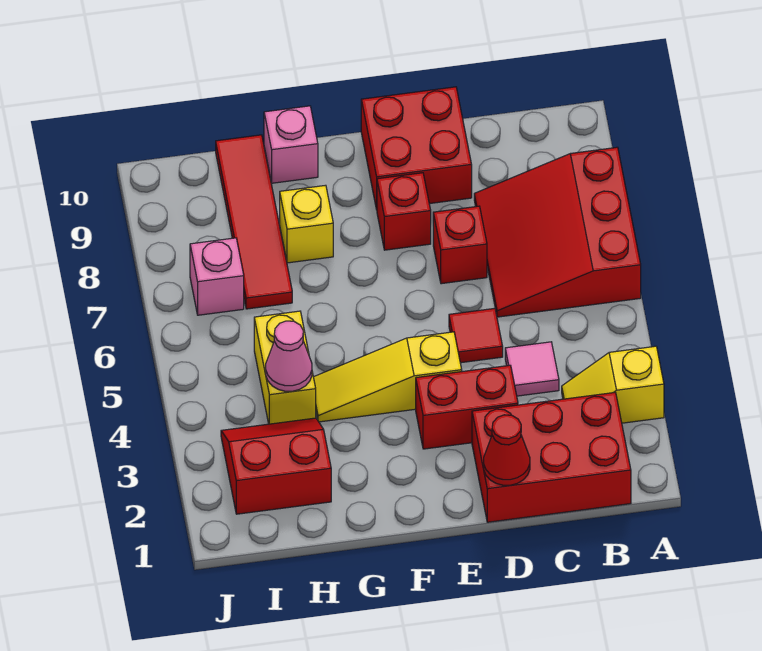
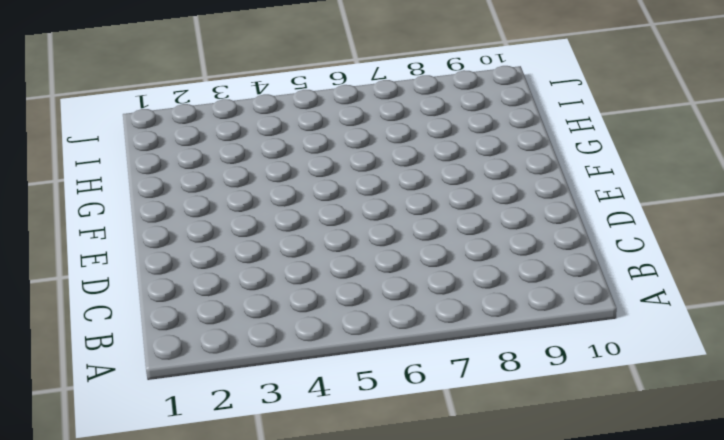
none -> yellow slope A3:B3 level 1 top A
none -> red slope A6:C8 level 1 top A
none -> red brick B1:D2 level 1

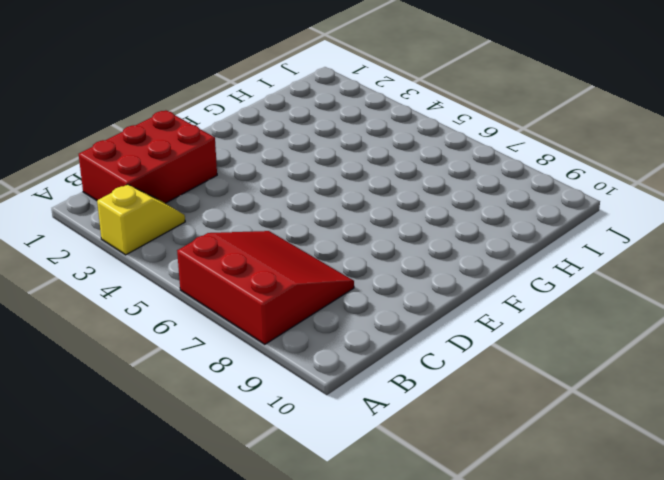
none -> pink tile C4 level 1
none -> red brick D3:E3 level 1
none -> red tile D5 level 1

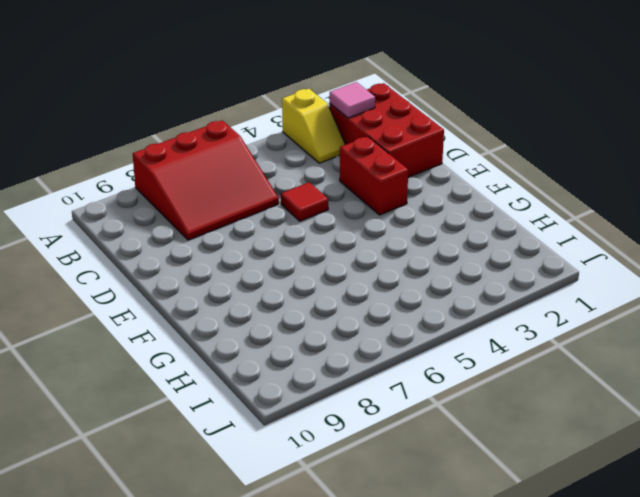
pink tile B2 level 2 -> pink tile C4 level 1
none -> red brick D7 level 1
none -> red brick D9:E10 level 1
none -> yellow slope E4:G4 level 1 top E

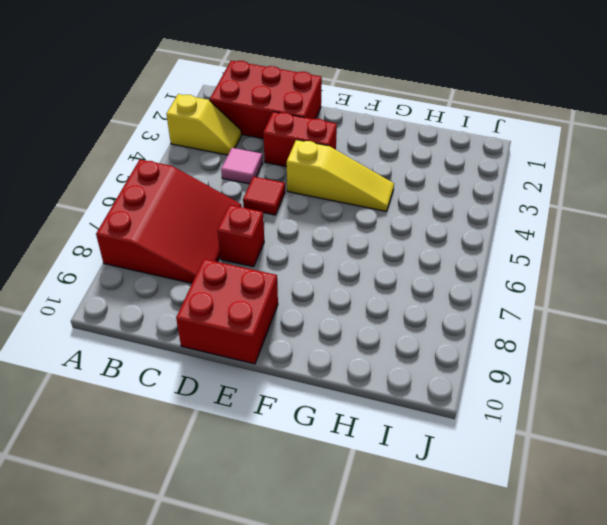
none -> red brick E8 level 1
none -> yellow brick G8 level 1
none -> pink brick G10 level 1

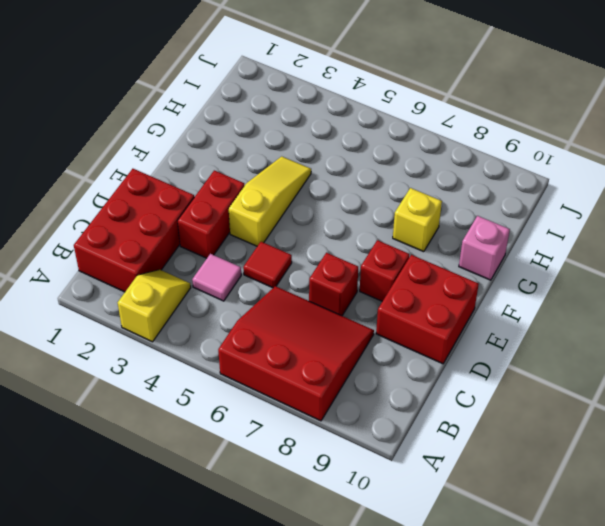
none -> red slope H2:I3 level 1 top 2
none -> yellow brick H4:H5 level 1
none -> red tile H7:H10 level 1

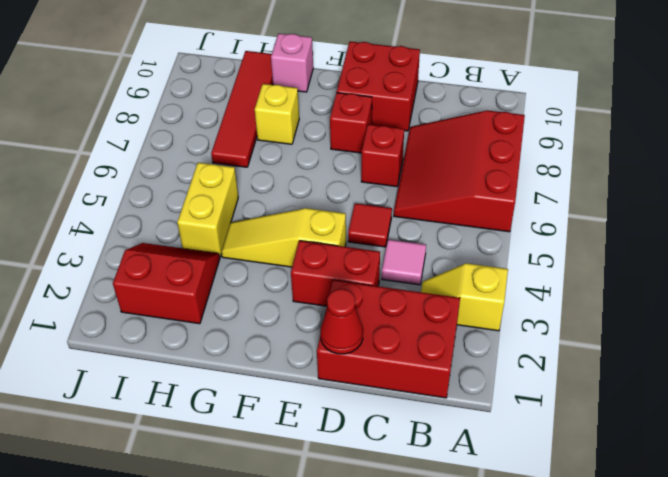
none -> pink brick I7 level 1
none -> pink cone H4 level 2

